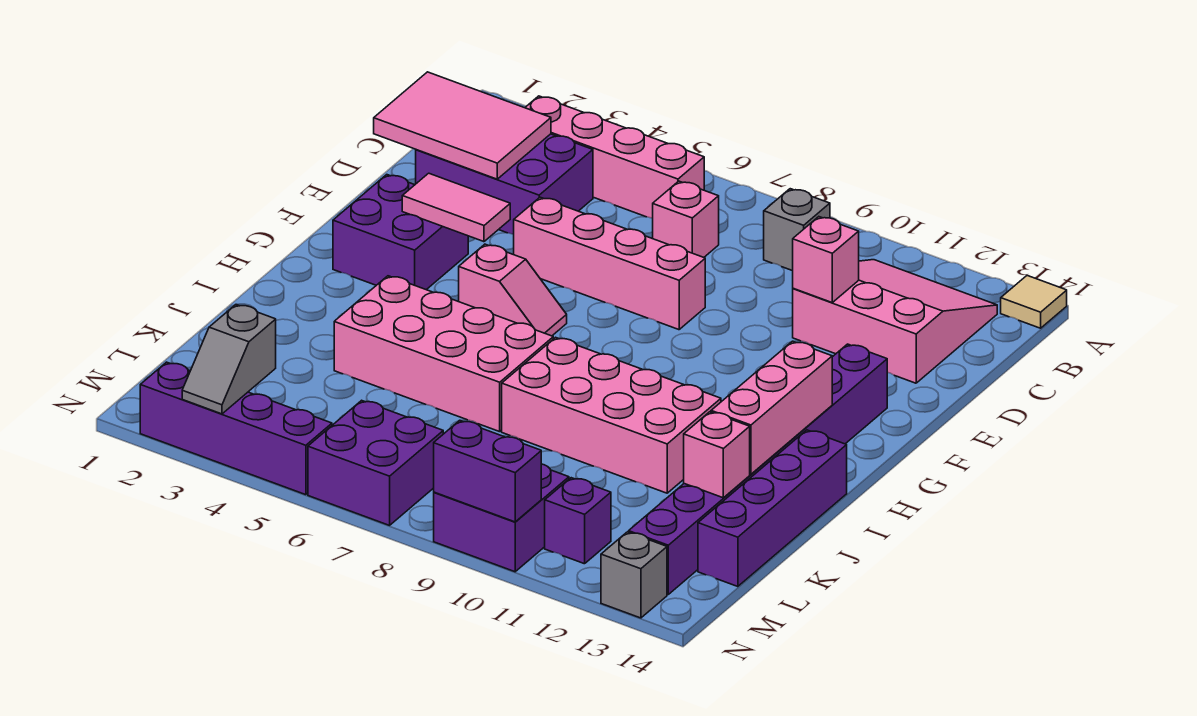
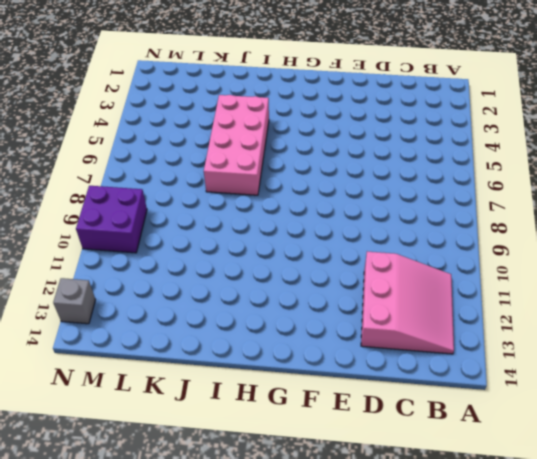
none -> tan tile A14 level 1
none -> pink brick B3:B6 level 1
none -> grey brick B9 level 1

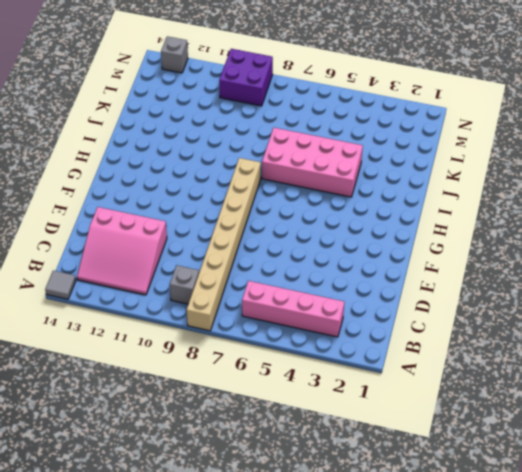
tan brick A8:H8 level 1 -> pink brick E5:E8 level 1
grey tile A14 level 1 -> tan tile A14 level 1
none -> purple brick C2:D4 level 1
none -> pink brick C7 level 1
none -> purple brick F2:G3 level 1

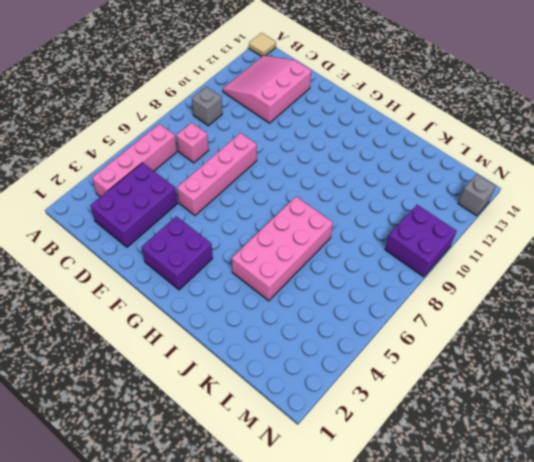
none -> purple brick F13:M13 level 1
none -> pink slope G5:G6 level 1 top 5
none -> pink brick I8:J11 level 1

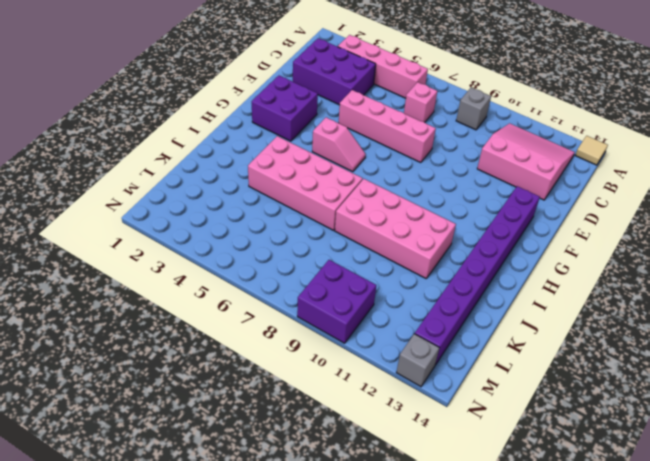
none -> purple brick I14:L14 level 1
none -> purple brick M6:N7 level 1
none -> purple brick M11 level 1

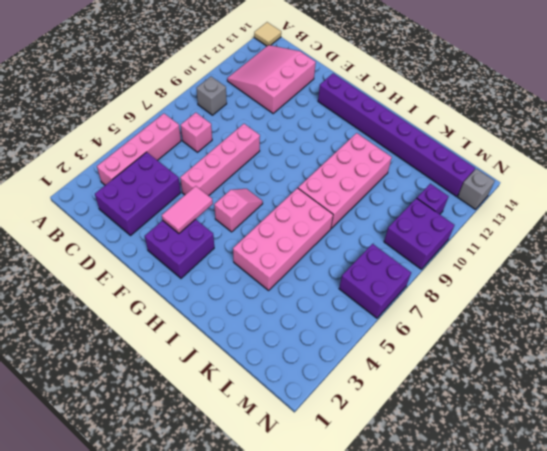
none -> purple brick I14:L14 level 1
none -> purple brick N2:N5 level 1
none -> pink tile C1:D3 level 2

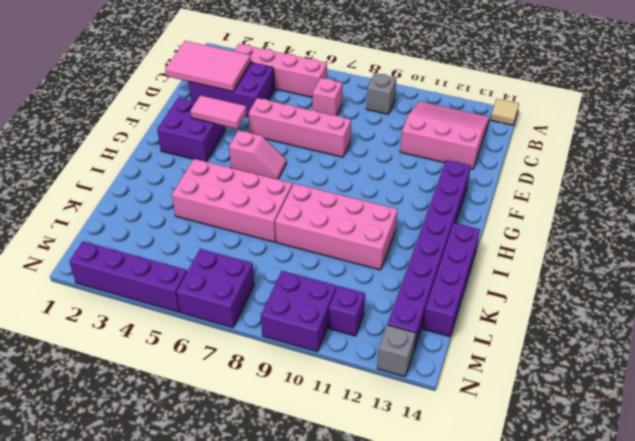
none -> pink brick D11 level 2
none -> pink brick H13:J13 level 2
none -> pink brick K13 level 2

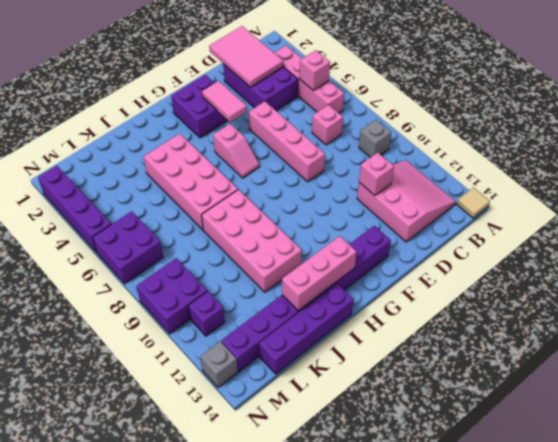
pink brick B5 level 2 -> pink brick K13 level 2
none -> grey slope M3:N3 level 2 top M
none -> purple brick N9:N10 level 2

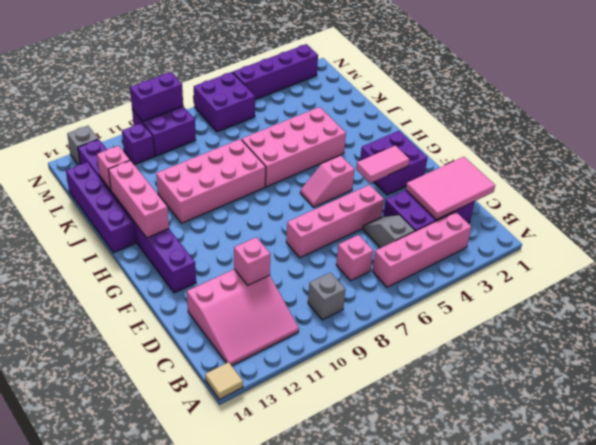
grey slope C5:D5 level 1 top C -> grey slope M3:N3 level 2 top M

